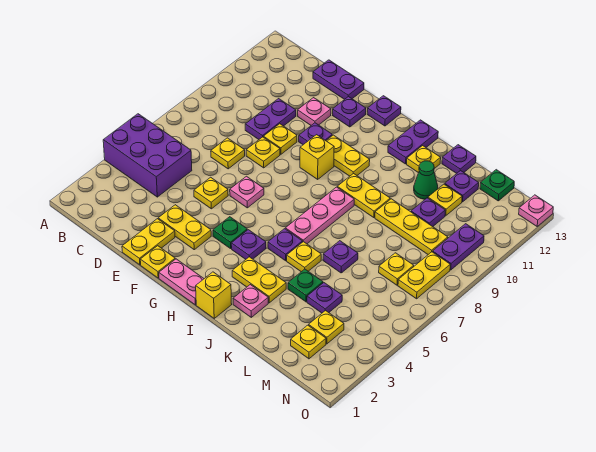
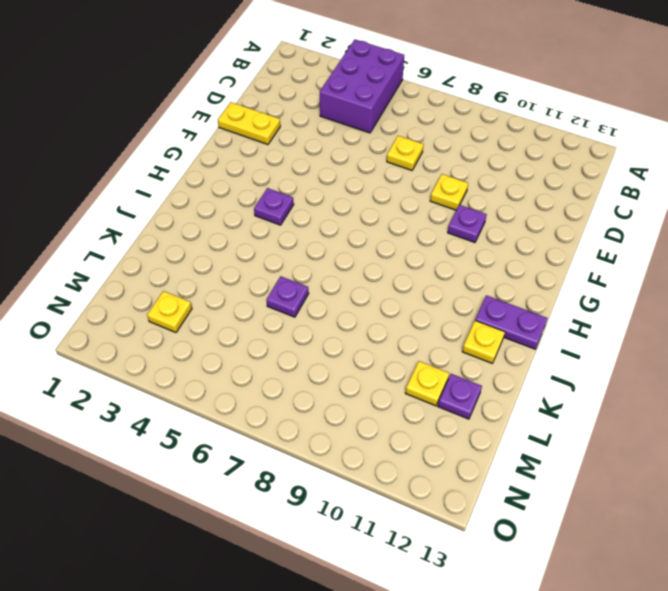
none -> purple plate D9:D10 level 1
none -> purple plate D13:E13 level 1
none -> yellow plate E3:F3 level 1
none -> yellow plate E5 level 1

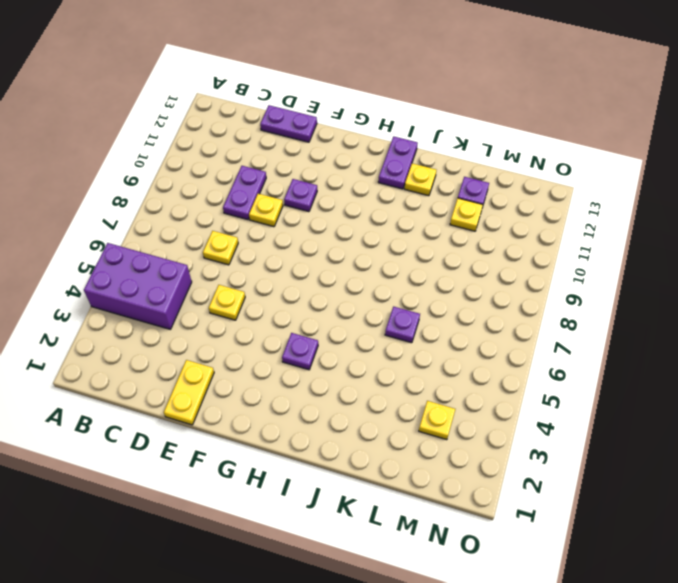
none -> yellow plate E3:F3 level 1
none -> yellow plate E8 level 1
none -> pink plate E11 level 1
none -> yellow plate F1 level 1

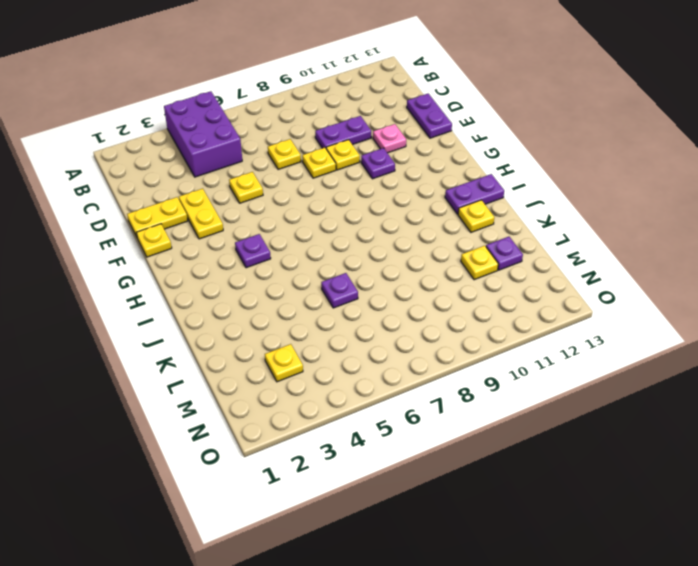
none -> pink plate F6 level 1
none -> purple plate F12 level 1
none -> pink plate G1:H1 level 1
none -> green plate G4 level 1

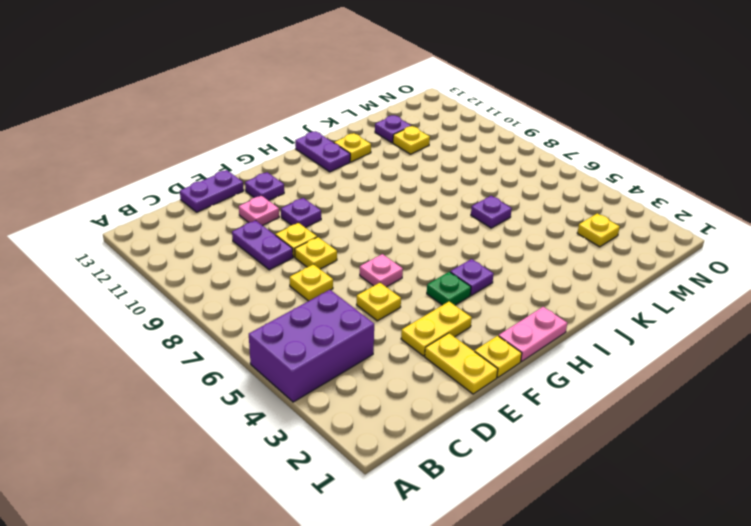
none -> yellow brick G9 level 1
none -> yellow plate G10:H10 level 1
none -> purple plate G13 level 1
none -> yellow brick I1 level 1

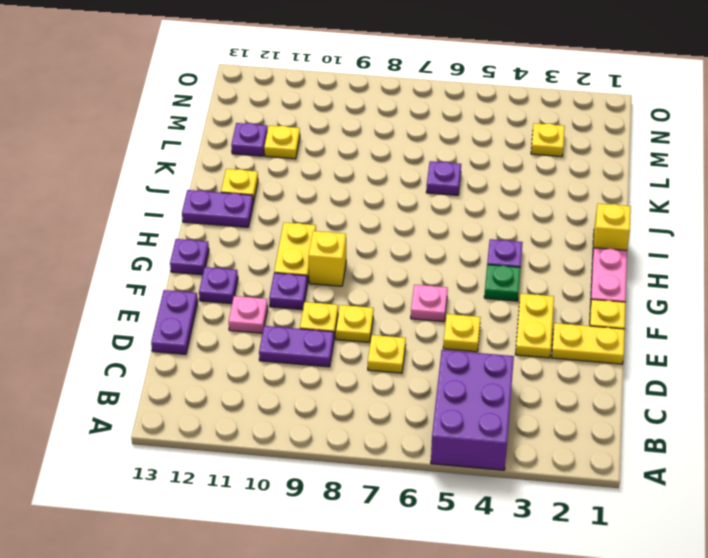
none -> yellow plate I3:J3 level 1
none -> purple plate I5 level 1
none -> pink plate I6:I8 level 1
none -> yellow plate I9:J9 level 1

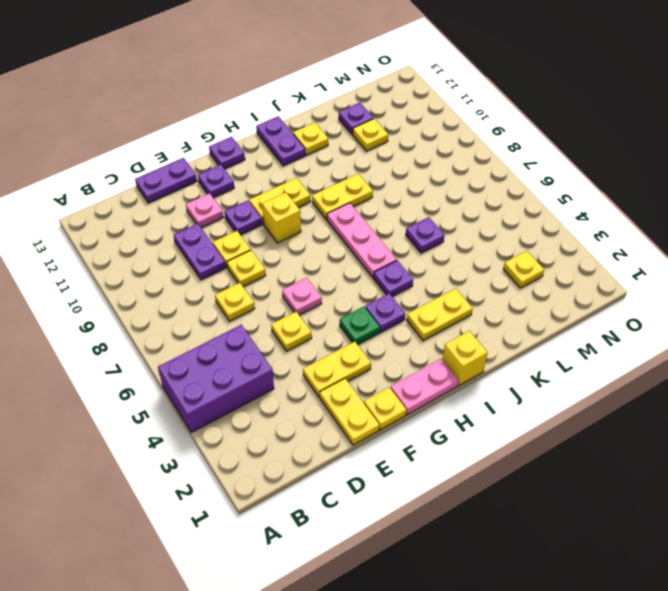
none -> pink plate J2 level 1
none -> yellow plate J5 level 1
none -> green plate K4 level 1
none -> yellow plate K9:M9 level 1

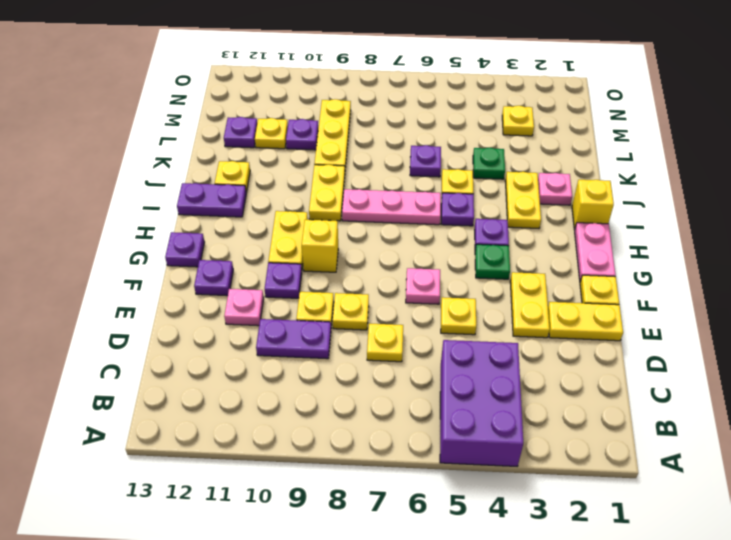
none -> purple plate D13:E13 level 1
none -> green cone K11 level 1
none -> purple plate K13 level 1
none -> purple plate L4 level 1

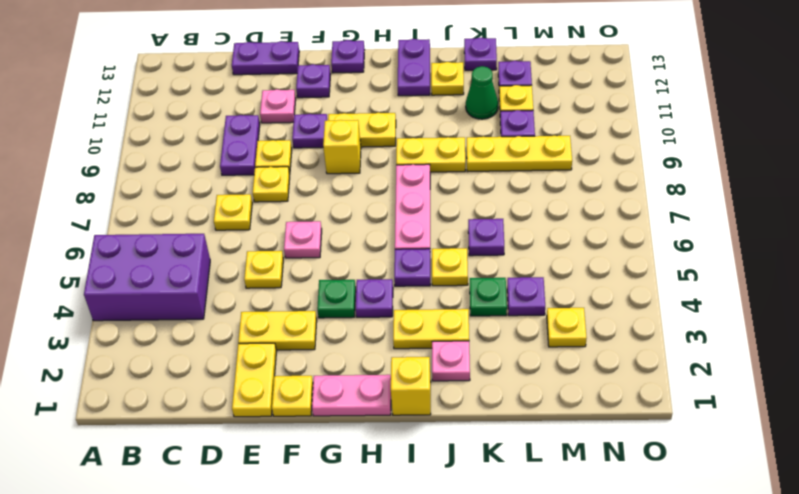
none -> yellow plate M2 level 1
none -> yellow plate M7 level 1
none -> green plate M13 level 1
none -> yellow plate N7:N8 level 1

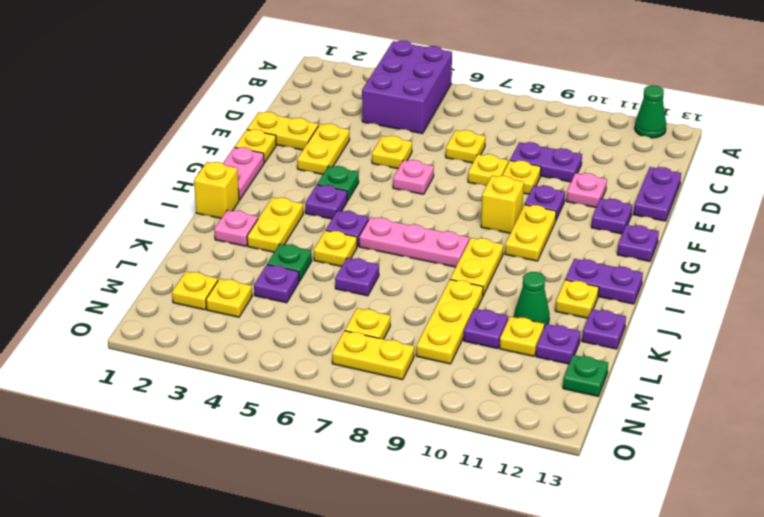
green cone A12 level 1 -> none
none -> purple plate N9:N10 level 1
none -> pink plate O13 level 1

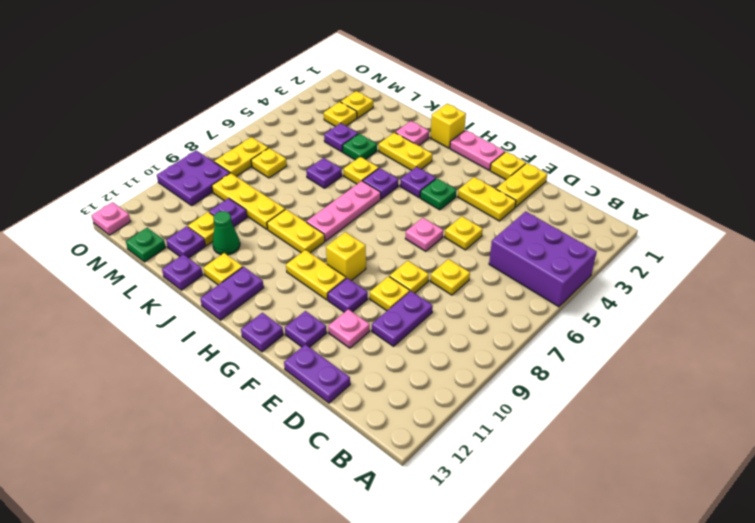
purple plate N9:O10 level 1 -> purple plate N9:N10 level 1

